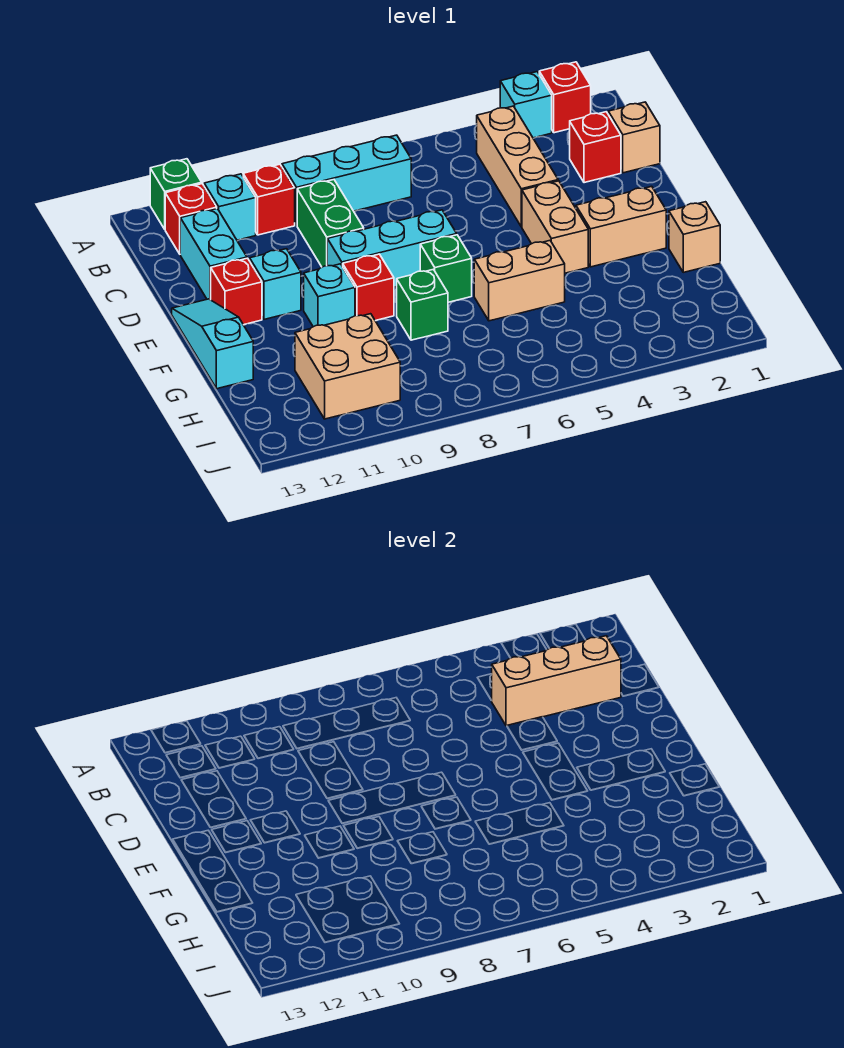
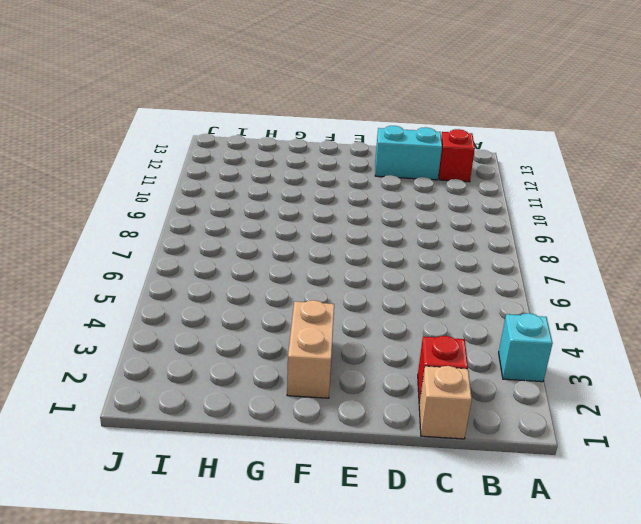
none -> red brick A2 level 1
none -> green brick A12 level 1
none -> tan brick B4:D4 level 1

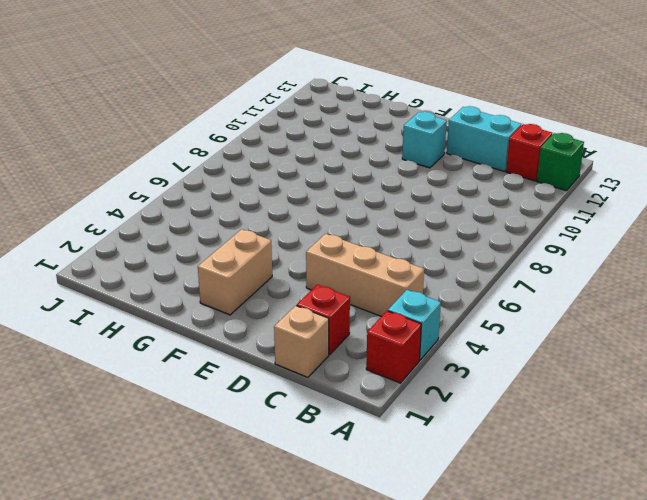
none -> cyan brick B7:B9 level 1
none -> red brick B10 level 1
none -> cyan brick B11 level 1

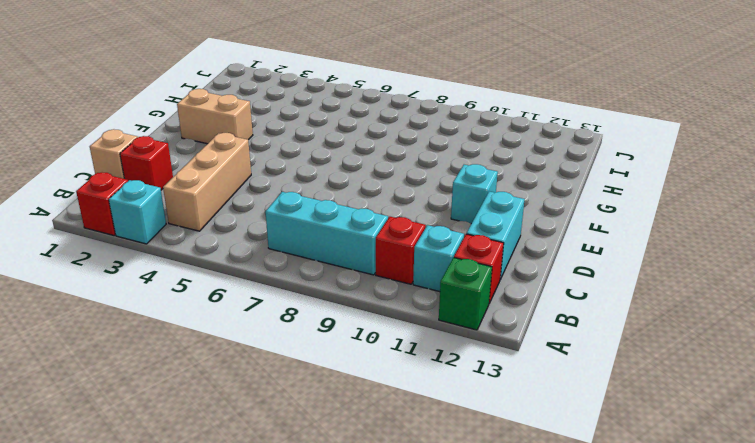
none -> green brick C9:D9 level 1
none -> tan brick E4:F4 level 1
none -> cyan brick E7:E9 level 1

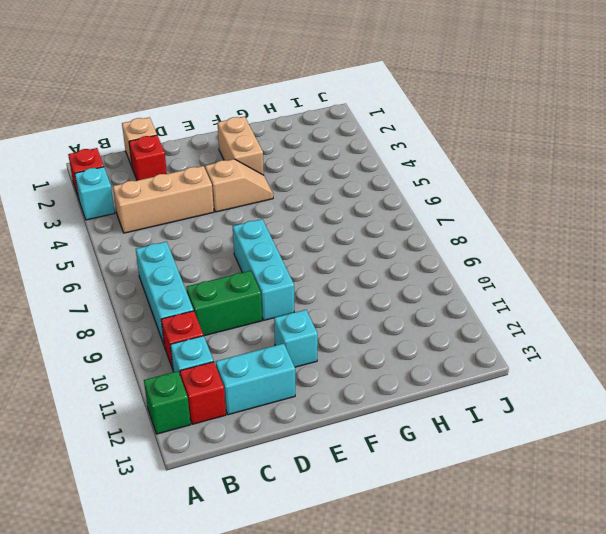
tan slope E4:F4 level 1 top E -> tan brick E4:F4 level 1
none -> red brick E12 level 1
none -> cyan slope E13:G13 level 1 top G
none -> green brick F7 level 1

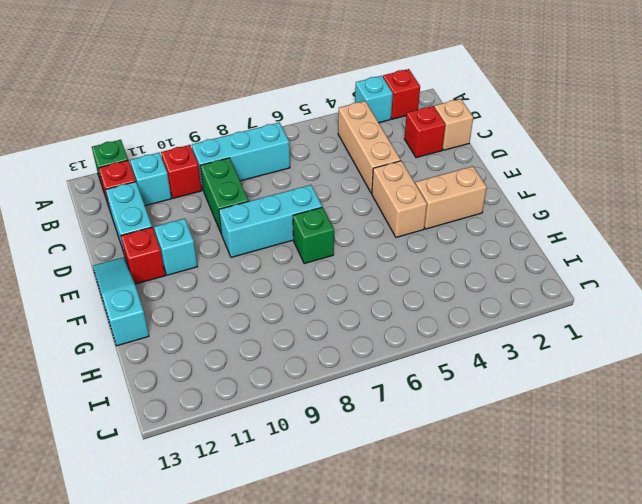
none -> red brick F9 level 1
none -> cyan brick F10 level 1
none -> tan brick G1 level 1

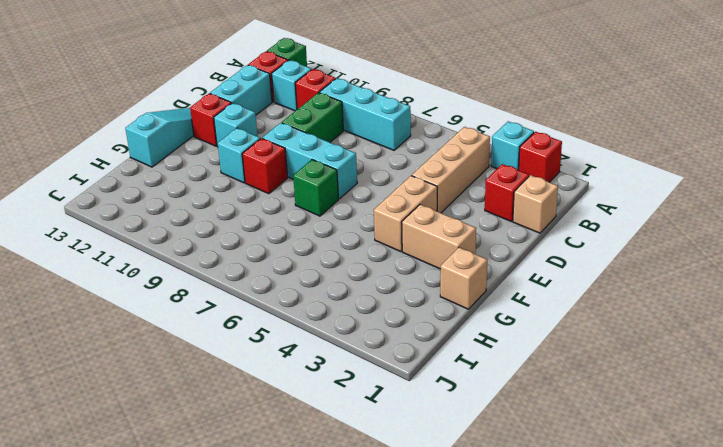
none -> tan brick G5:G6 level 1
none -> green brick G8 level 1
none -> tan brick H10:I11 level 1

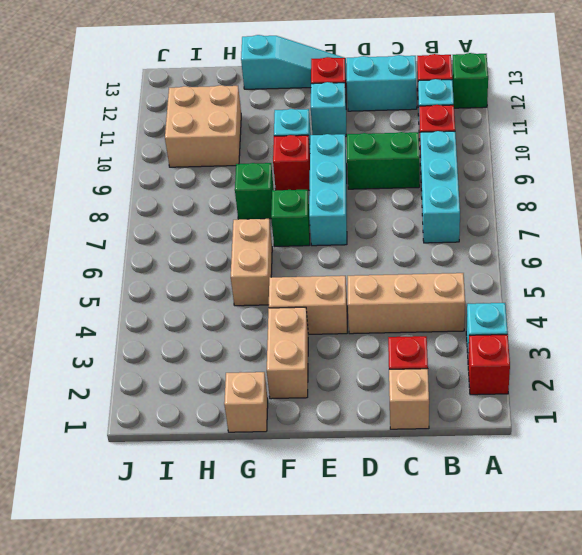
none -> tan brick C2:C4 level 2

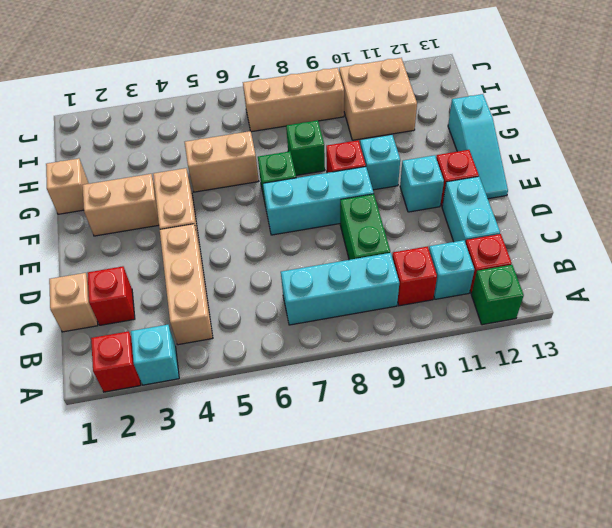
tan brick I7:I9 level 1 -> tan brick C2:C4 level 2

